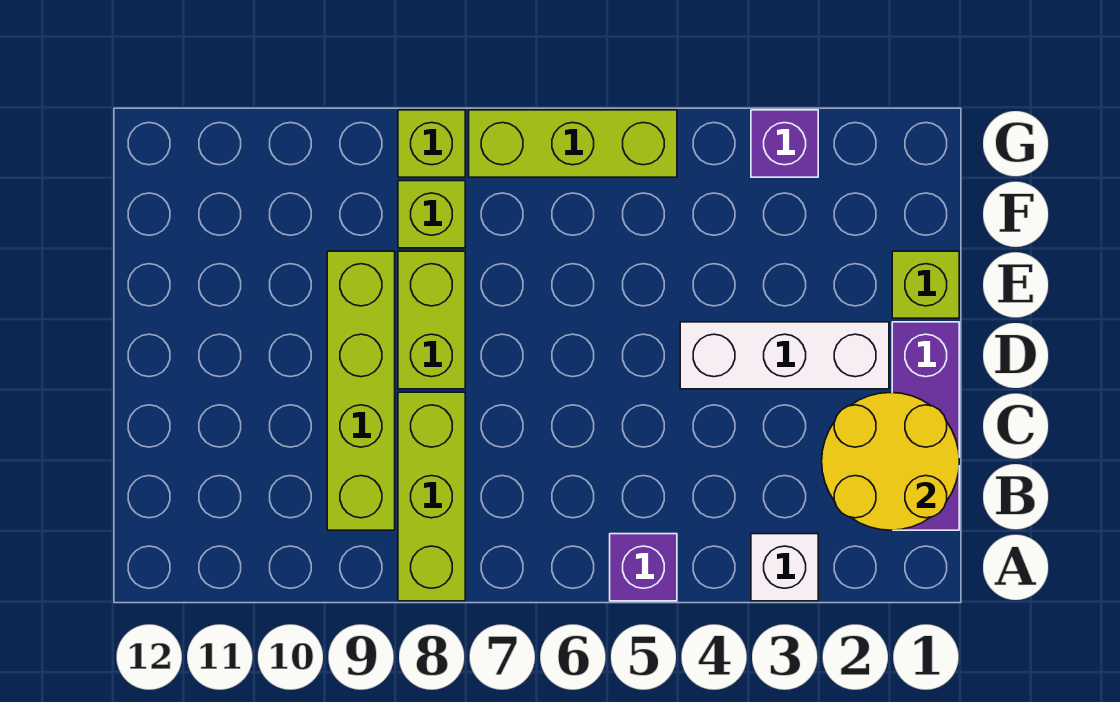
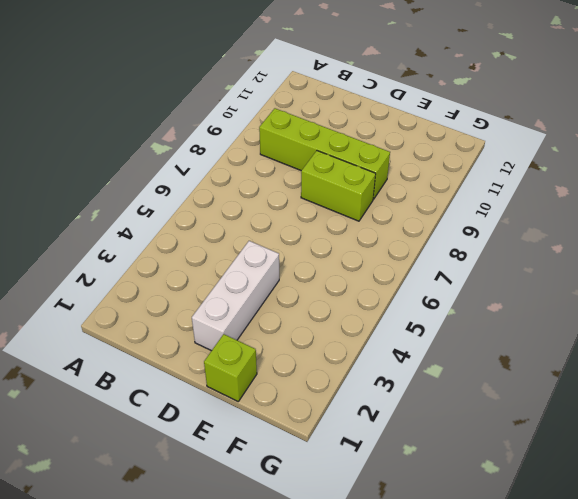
none -> white brick A3 level 1
none -> purple brick A5 level 1
none -> lime brick A8:C8 level 1

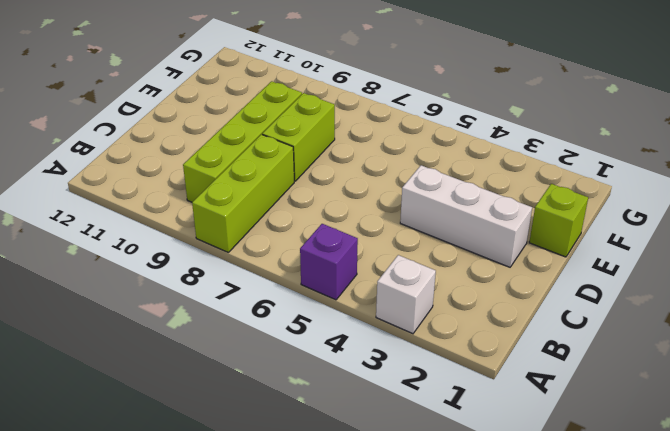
none -> purple brick B1:D1 level 1
none -> lime brick F8 level 1
none -> purple brick G3 level 1

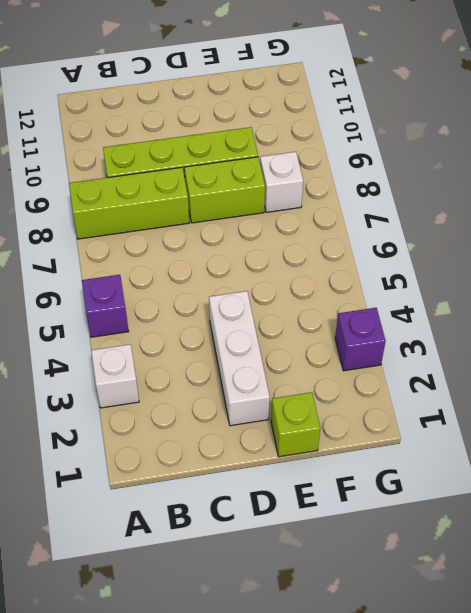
white brick F8 level 1 -> lime brick F8 level 1
none -> purple brick B1:D1 level 1
none -> lime brick G5:G7 level 1
none -> lime brick G8 level 1

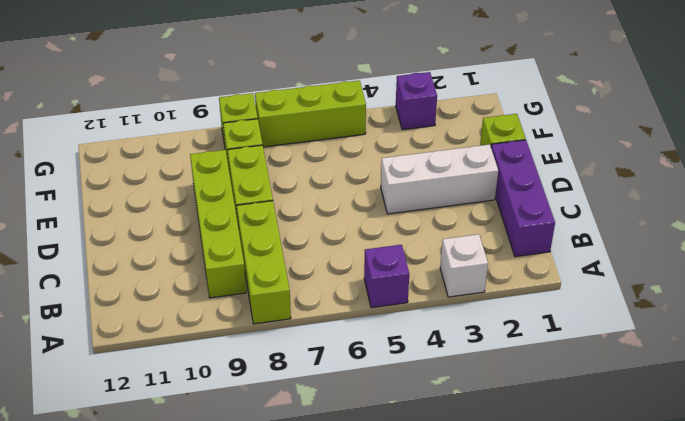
none -> yellow round brick B1:C2 level 2

